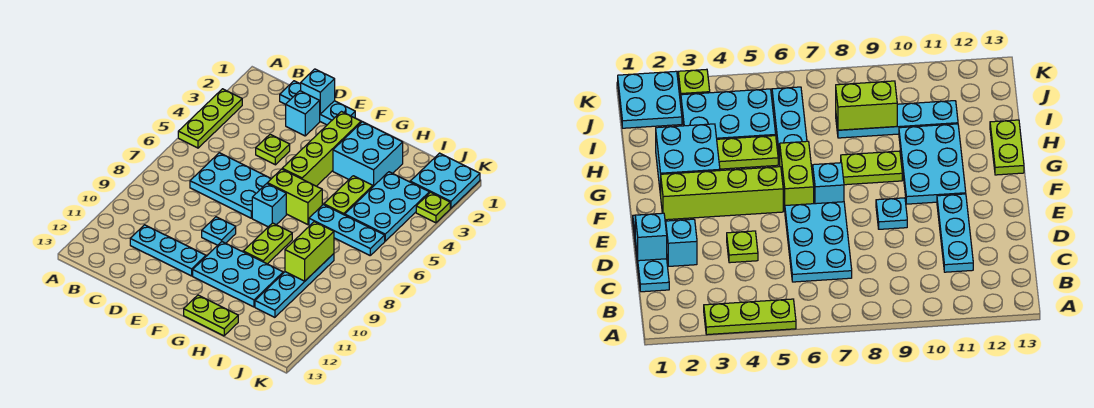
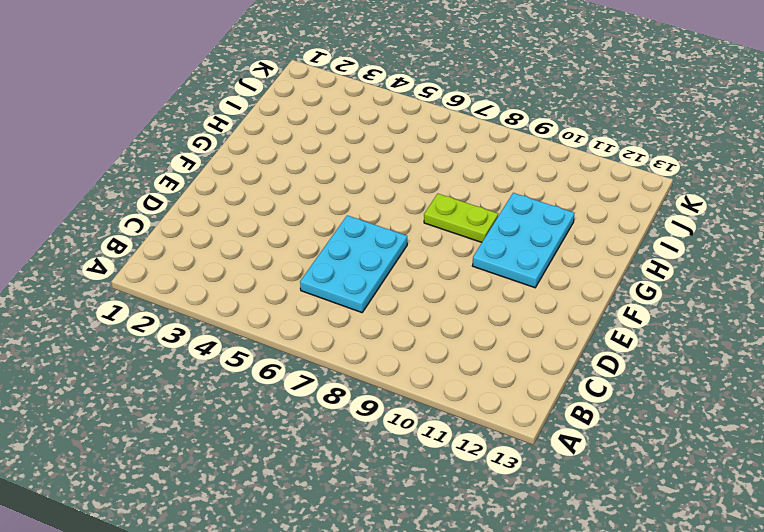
none -> lime plate A3:A5 level 1
none -> cyan plate C1:E1 level 1
none -> cyan plate C11:E11 level 1

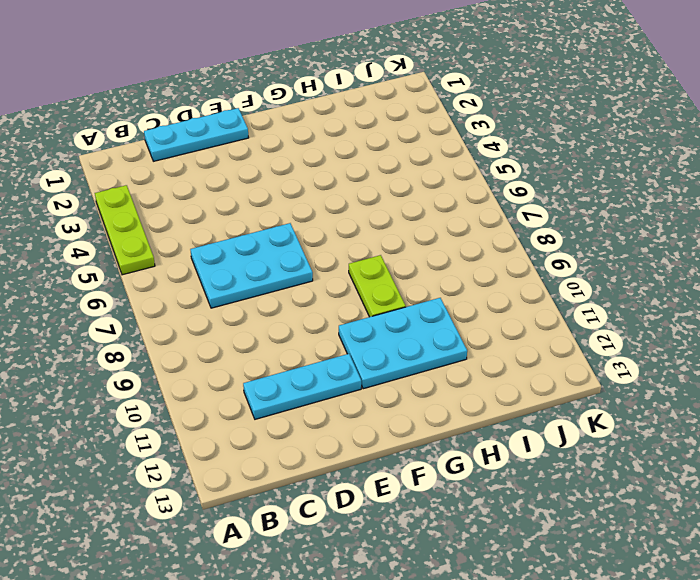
none -> cyan brick D2 level 1
none -> lime plate D4 level 1
none -> cyan plate E9 level 1

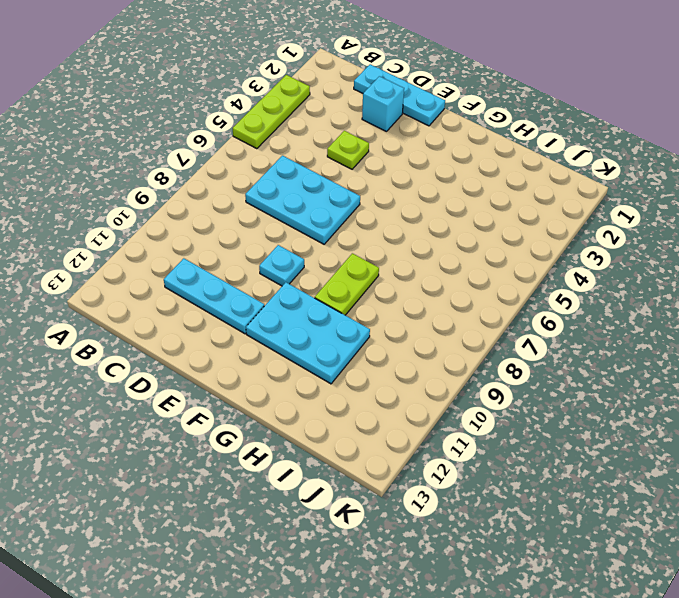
none -> lime brick F2:F5 level 1
none -> lime brick F6:G6 level 1
none -> cyan brick F7 level 1

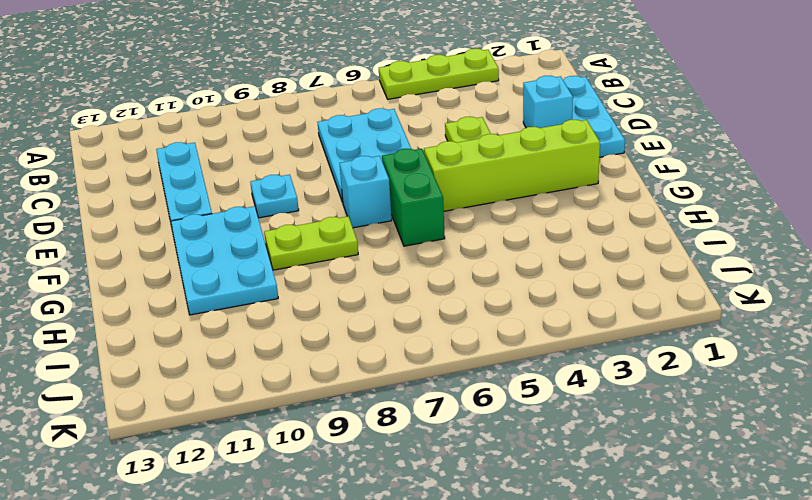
green brick F6:G6 level 1 -> lime brick F6:G6 level 1
none -> cyan brick G2:H3 level 1
none -> lime plate G13:H13 level 1
none -> lime plate H4:H5 level 1

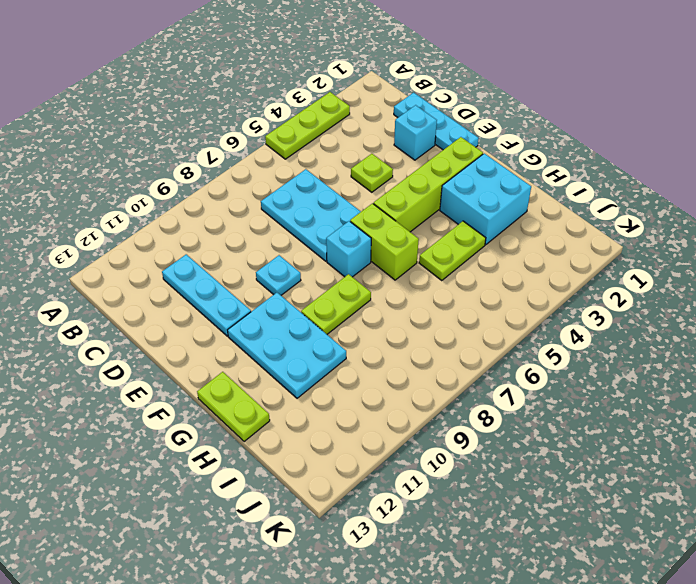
none -> cyan plate H6:J6 level 1
none -> cyan plate I3:J5 level 1
none -> cyan plate I8:I11 level 1

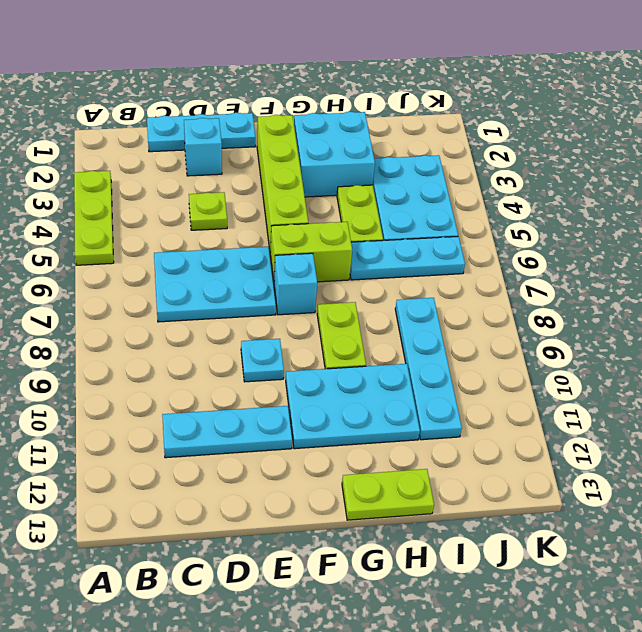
none -> cyan plate J1:K2 level 1
none -> lime plate K3 level 1
none -> cyan brick D1 level 2

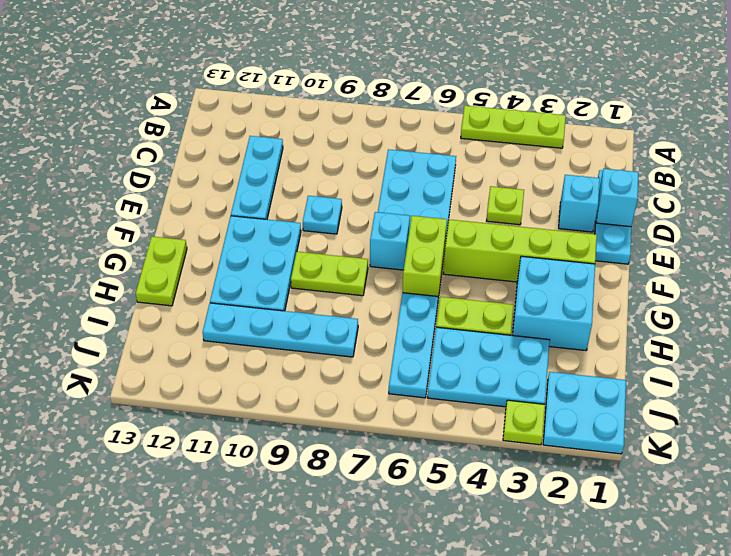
none -> lime brick I8:I9 level 2

